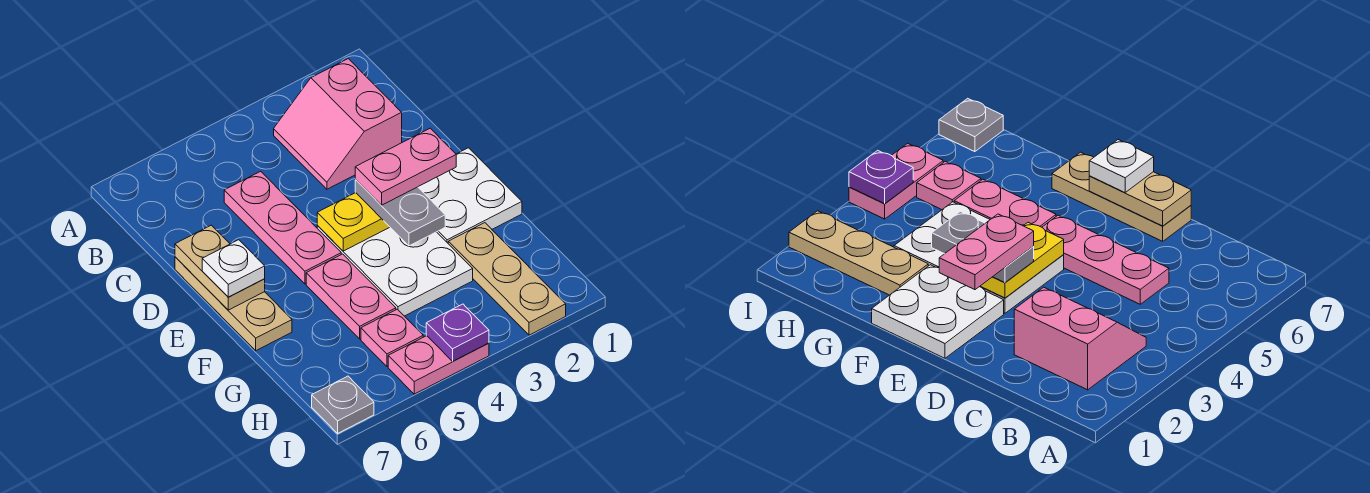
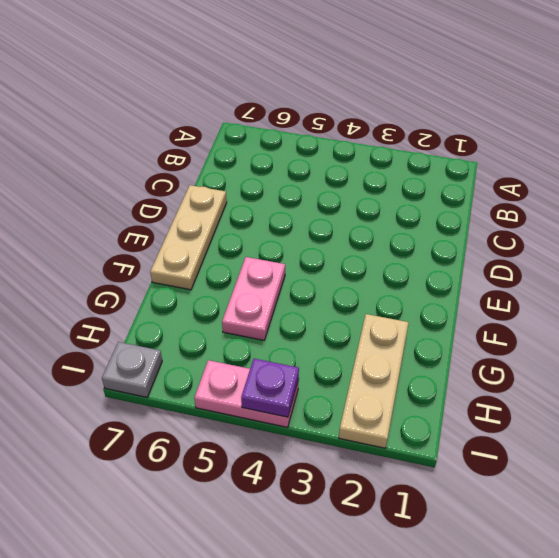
none -> pink slope B2:C3 level 1 top 2
none -> pink plate C5:E5 level 1
none -> white plate E1:F2 level 1

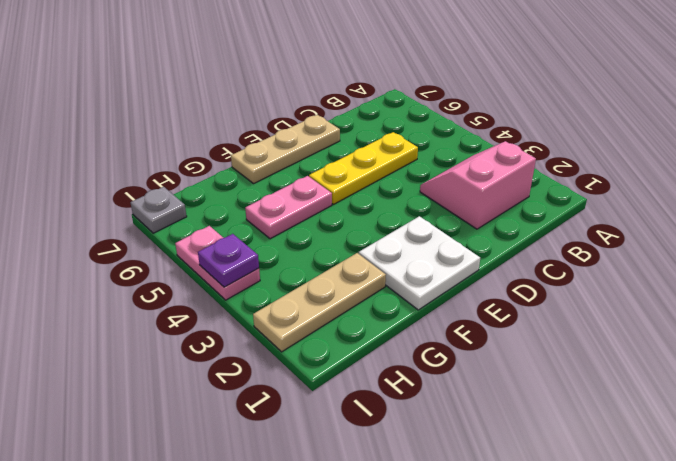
yellow plate C5:E5 level 1 -> pink plate C5:E5 level 1
none -> white plate E3:G4 level 1
none -> pink plate H5 level 1
none -> tan plate D7:E7 level 2

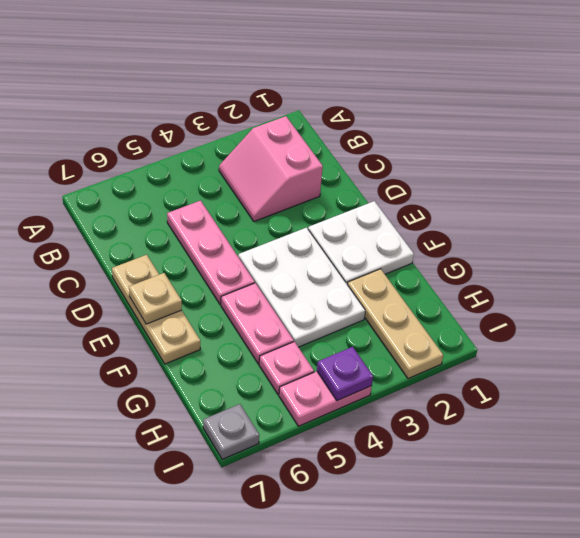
tan plate E7 level 2 -> tan plate D7:E7 level 2
none -> yellow plate E3:E4 level 2
none -> grey plate E3:F3 level 3
none -> white plate E7 level 3

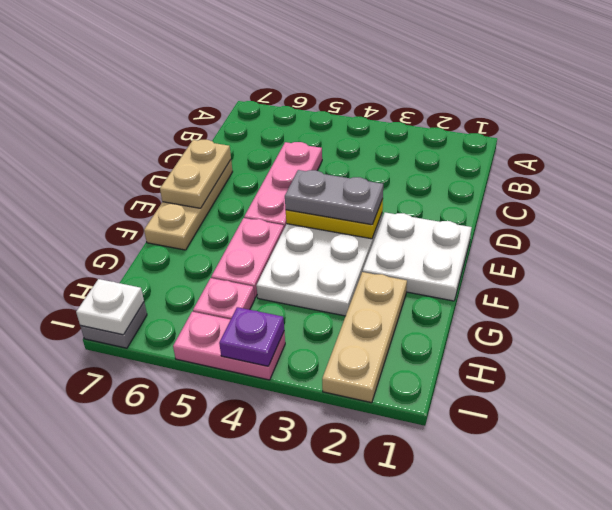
grey plate E3:E4 level 3 -> grey plate E3:F3 level 3
white plate I7 level 2 -> white plate E7 level 3
none -> pink slope B2:C3 level 1 top 2
none -> pink plate E2:E3 level 4

